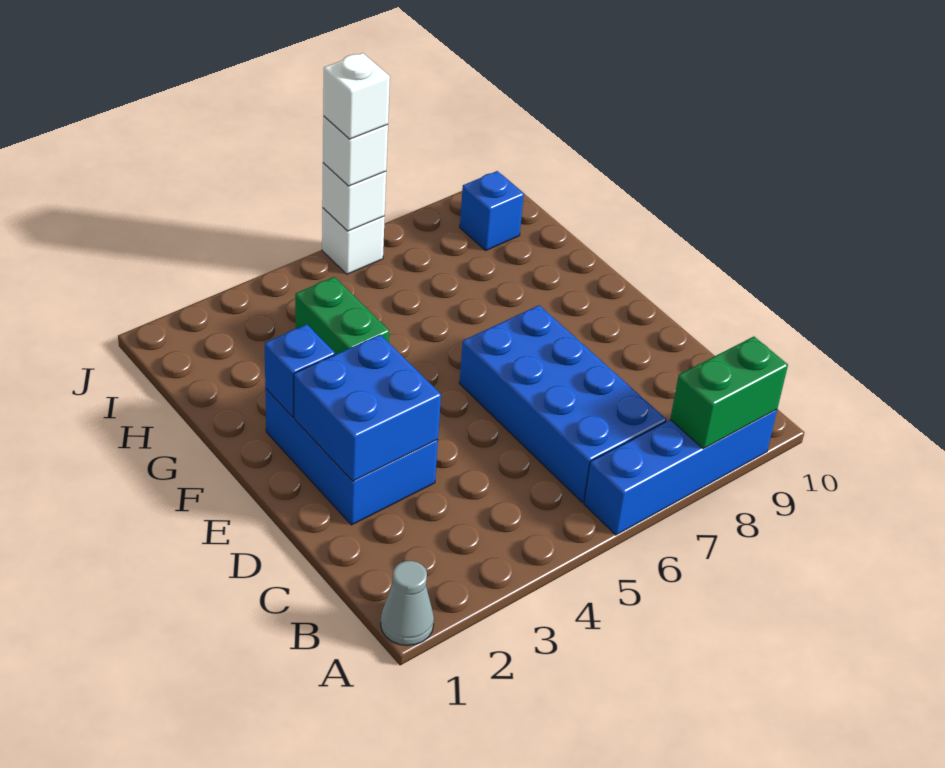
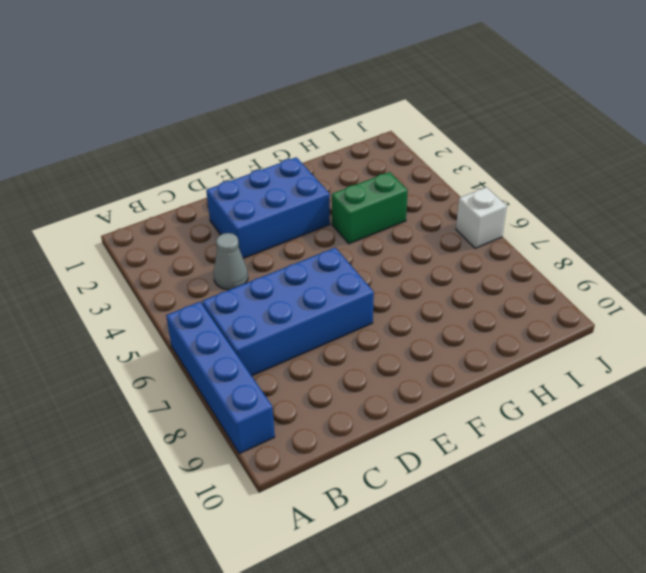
grey cone C4 level 1 -> grey cone A1 level 1
none -> blue brick I9 level 1
none -> green brick A8:A9 level 2
none -> blue brick D2:E3 level 2

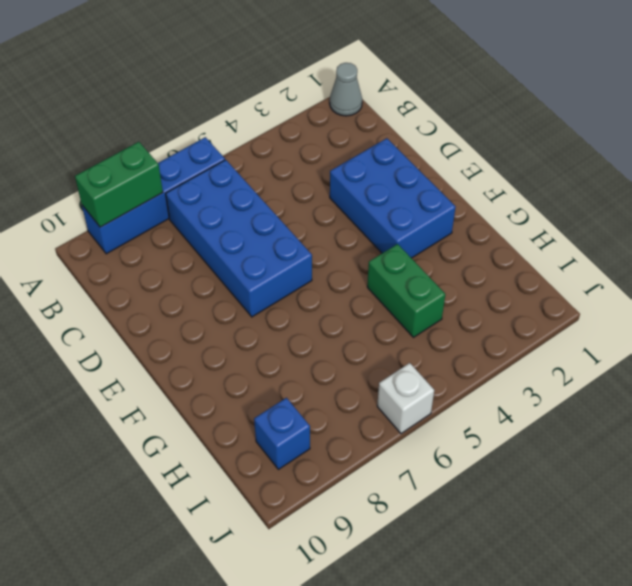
none -> blue brick D2:E3 level 2
none -> blue brick F2 level 2
none -> white brick J6 level 2

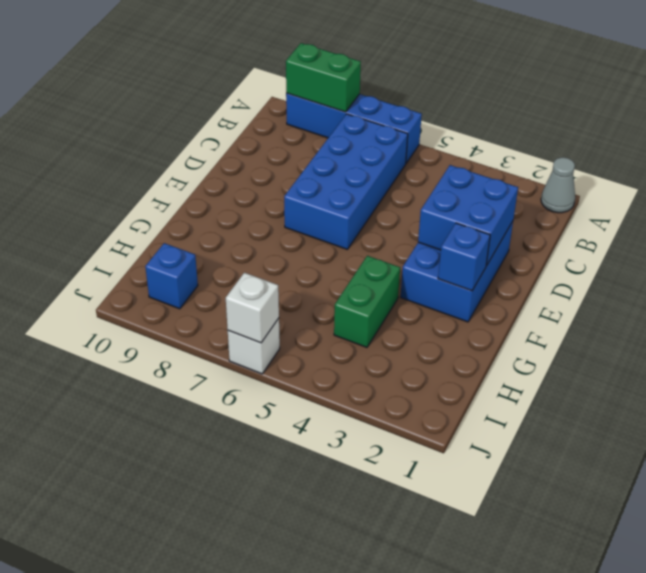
none -> white brick J6 level 3
none -> white brick J6 level 4

